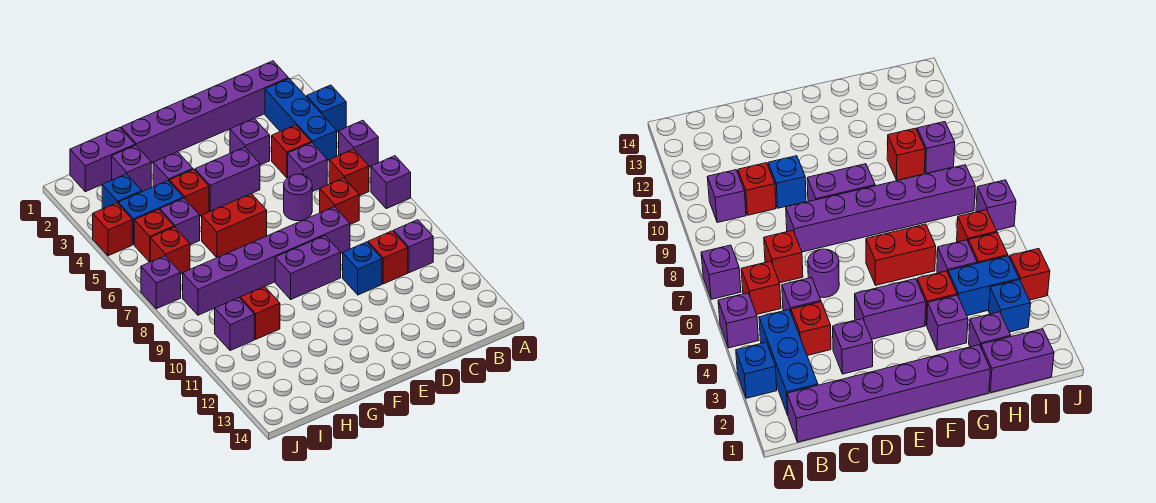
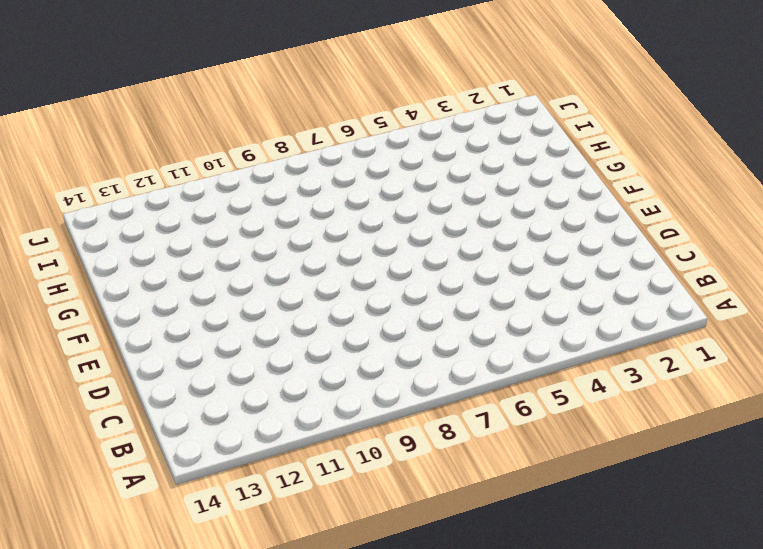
none -> blue brick A3 level 1
none -> purple brick A5 level 1
none -> purple brick A7 level 1
none -> purple brick B1:G1 level 1

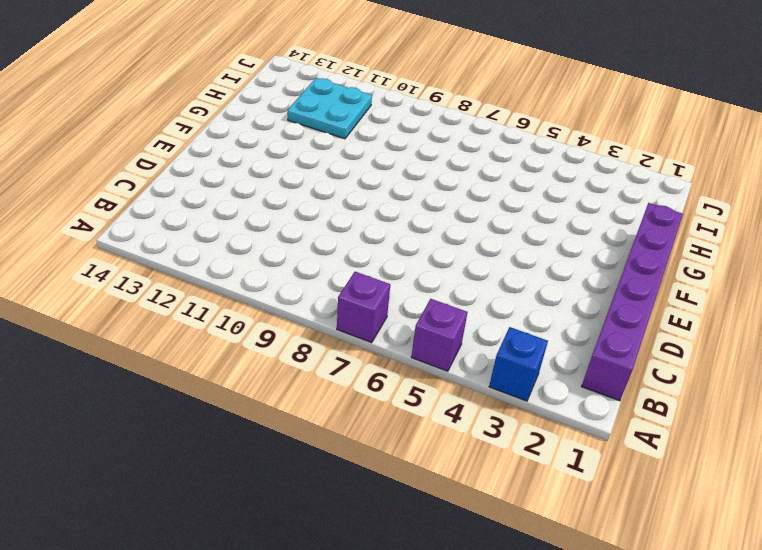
cyan plate H11:I12 level 1 -> none
none -> blue brick B2:B4 level 1
none -> red brick B6 level 1
none -> purple brick B10 level 1
none -> red brick C4 level 1

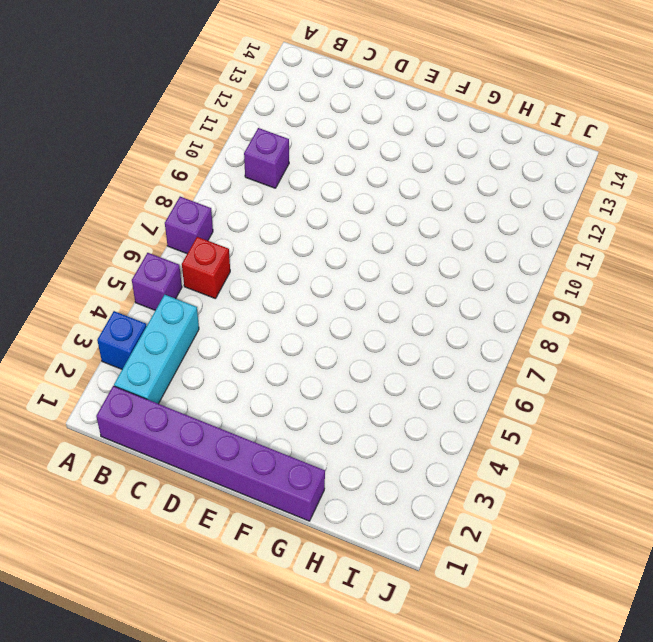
cyan brick B2:B4 level 1 -> blue brick B2:B4 level 1
none -> red brick C4 level 1
none -> purple brick C5 level 1
none -> red brick C7 level 1
none -> red brick C10 level 1

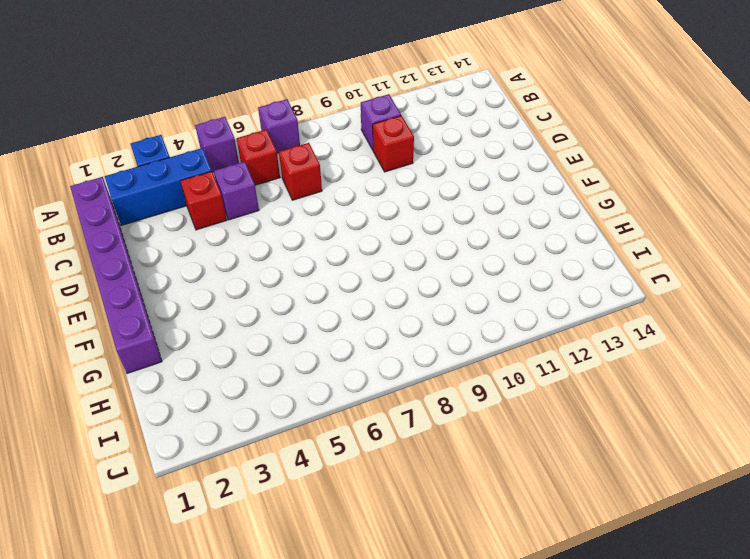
none -> purple brick D3 level 1
none -> purple round brick D6 level 1
none -> purple brick D8:I8 level 1
none -> blue brick D10 level 1

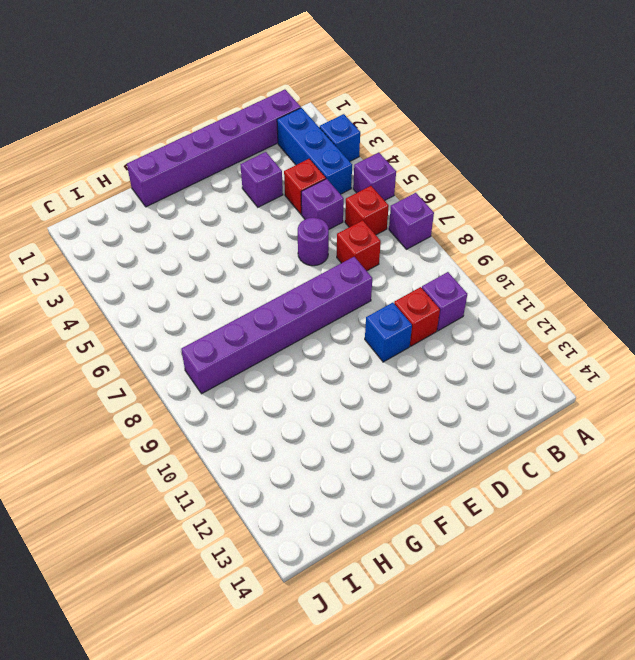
none -> purple brick E4:F4 level 1
none -> purple brick E9:F9 level 1
none -> red brick F6:G6 level 1
none -> purple brick G3 level 1

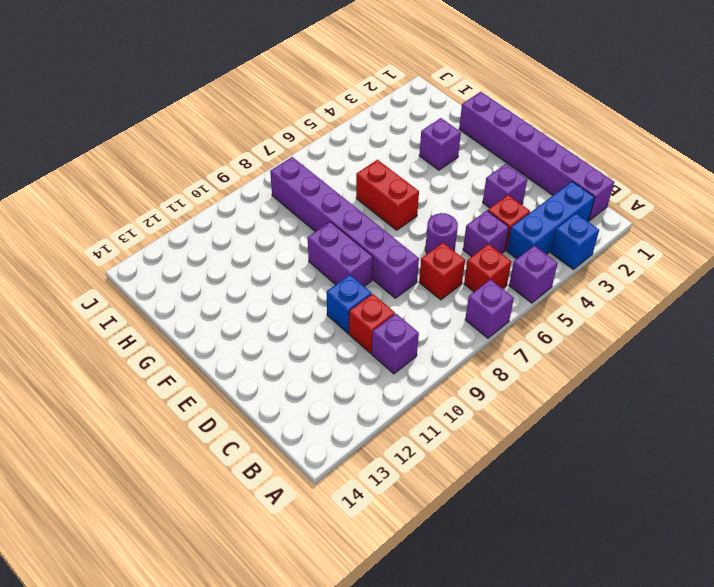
none -> purple brick E4:F4 level 1
none -> red brick G4 level 1
none -> purple brick H1:I1 level 1
none -> purple brick H2 level 1

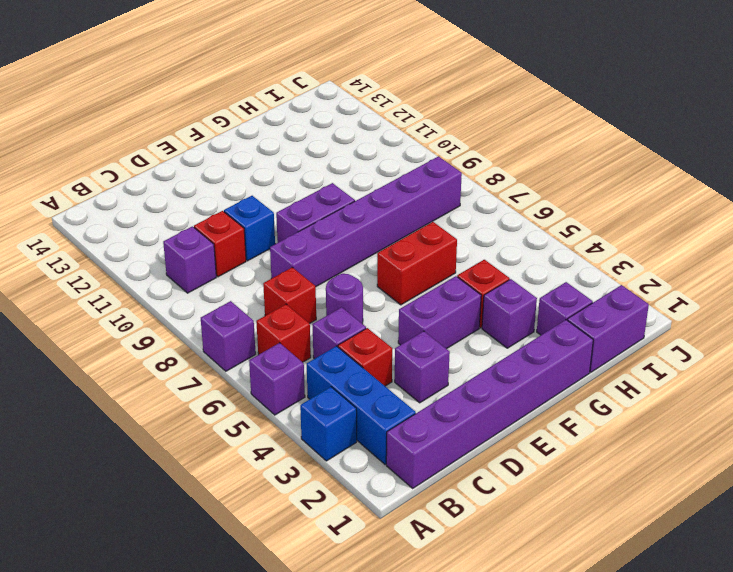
none -> blue brick H4:I4 level 1
none -> purple brick H5 level 1
none -> red brick H10 level 1
none -> blue brick I3 level 1

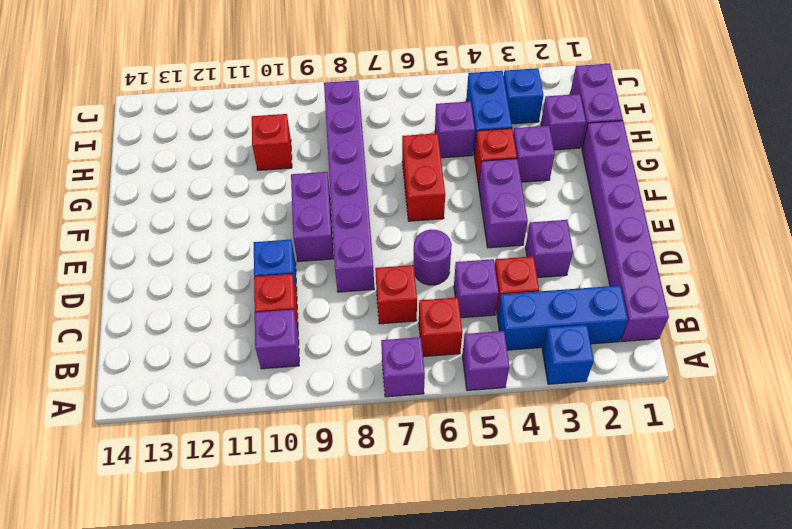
none -> red brick I5 level 1
none -> red brick I6 level 1
none -> purple brick I10 level 1
none -> red brick J4 level 1

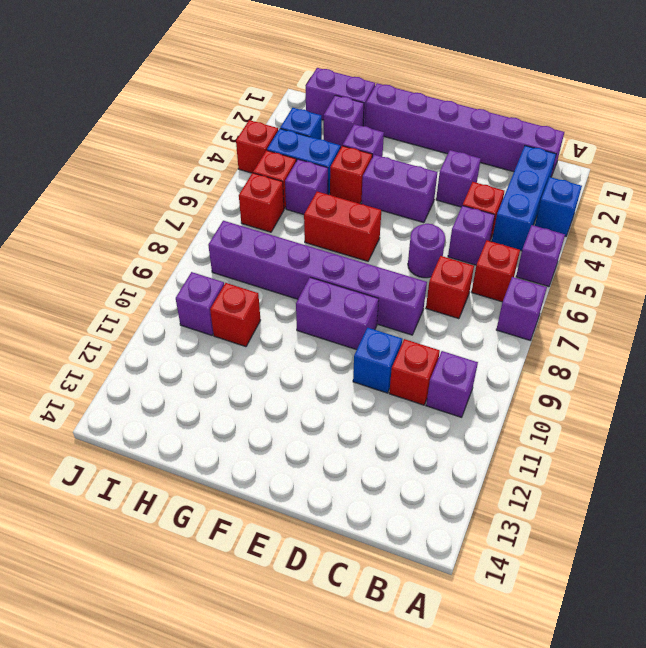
none -> purple brick J7 level 1

